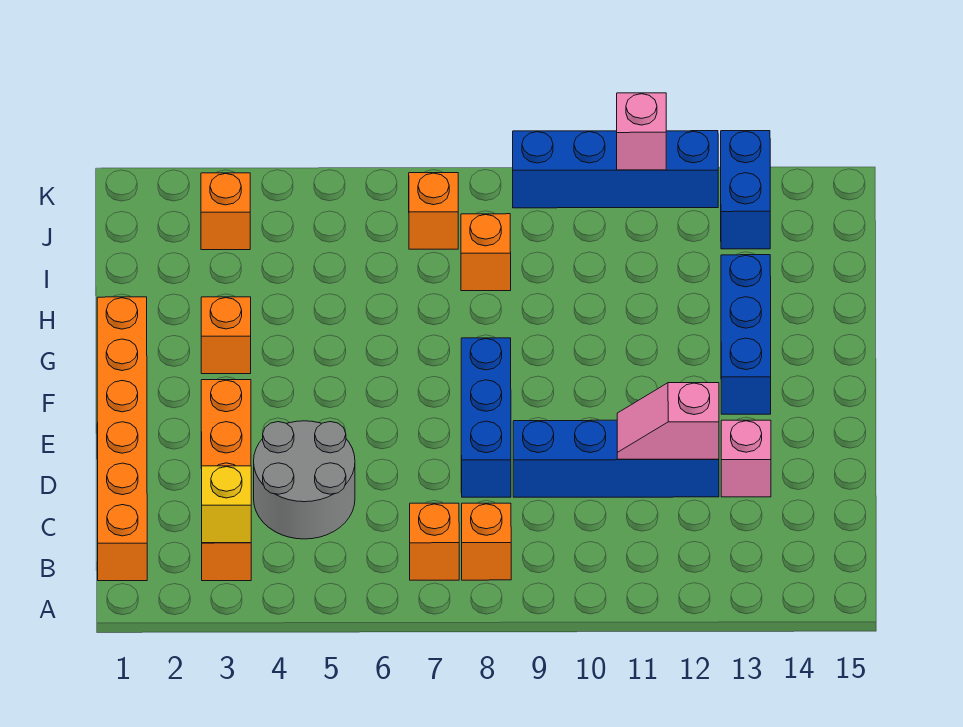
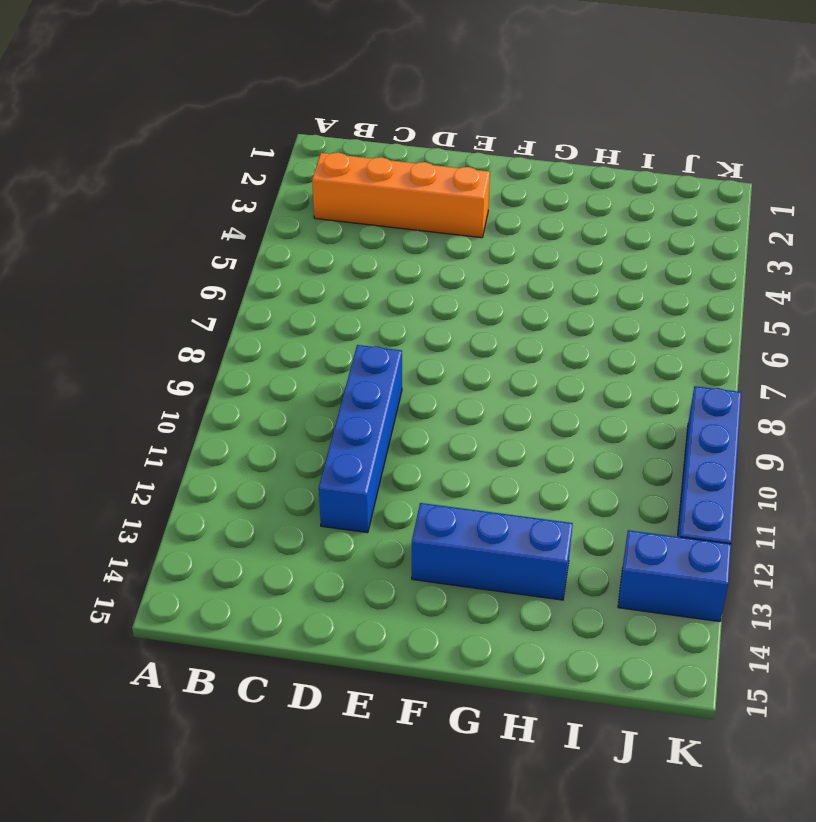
none -> orange brick B1:G1 level 1
none -> orange brick B7 level 1
none -> orange brick B8 level 1

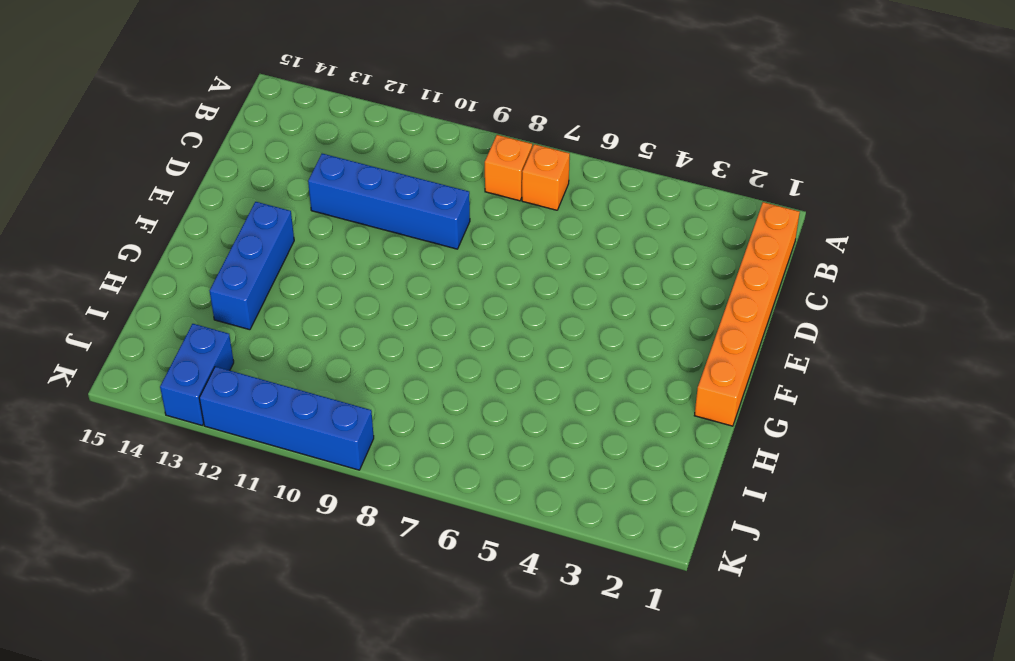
none -> orange brick B3:E3 level 1
none -> grey round brick C4:D5 level 1
none -> blue brick D8:F8 level 1

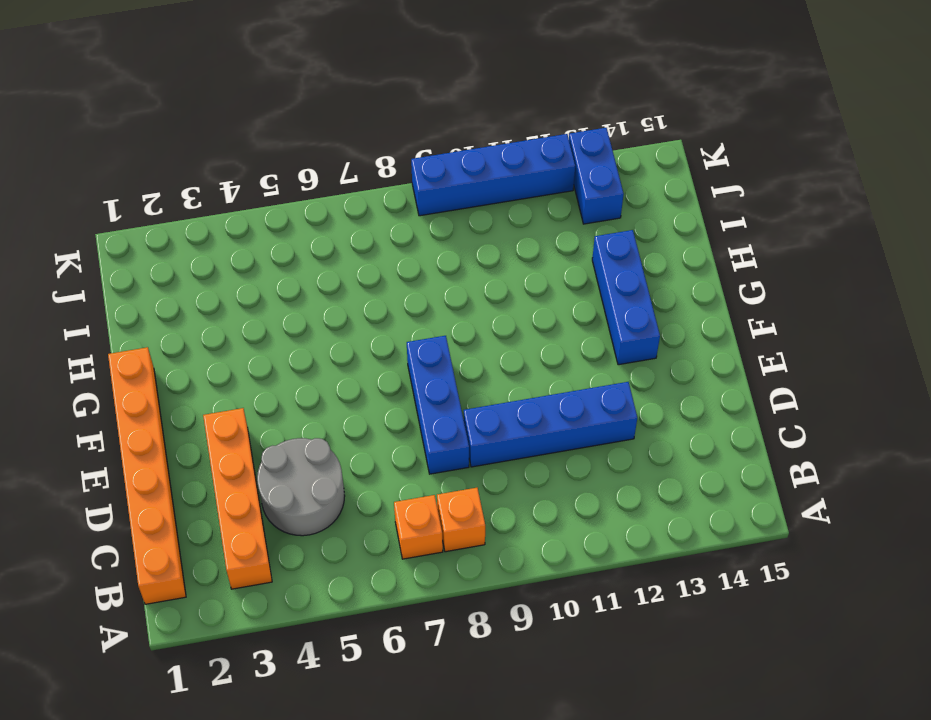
none -> pink brick D13 level 1
none -> orange brick G3 level 1
none -> orange brick I8 level 1

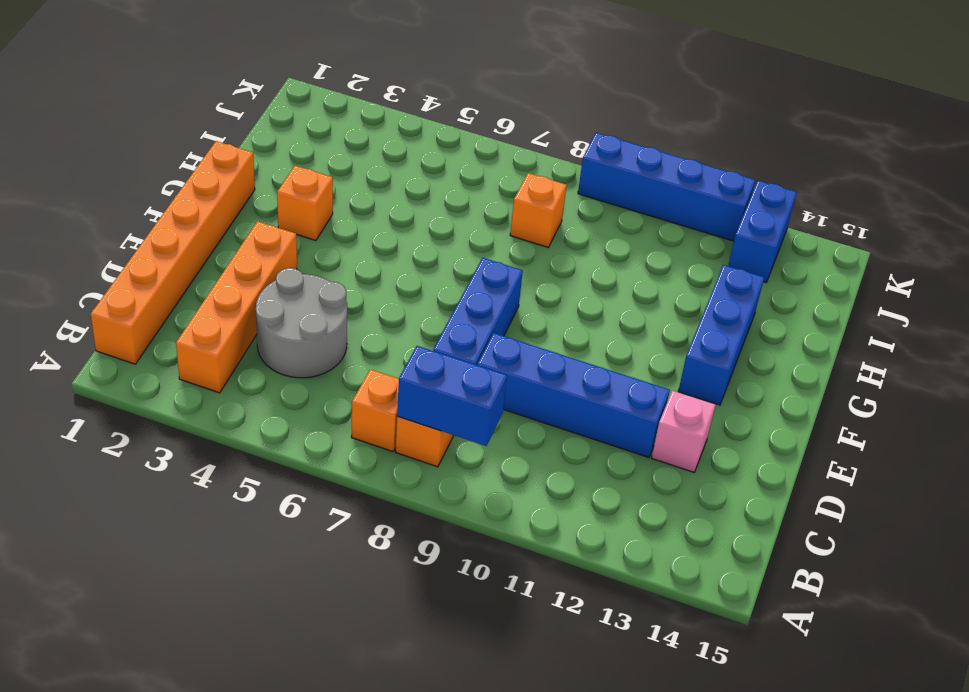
blue brick B8:B9 level 2 -> none
none -> orange brick J3 level 1
none -> orange brick J7 level 1
none -> yellow brick B3 level 2

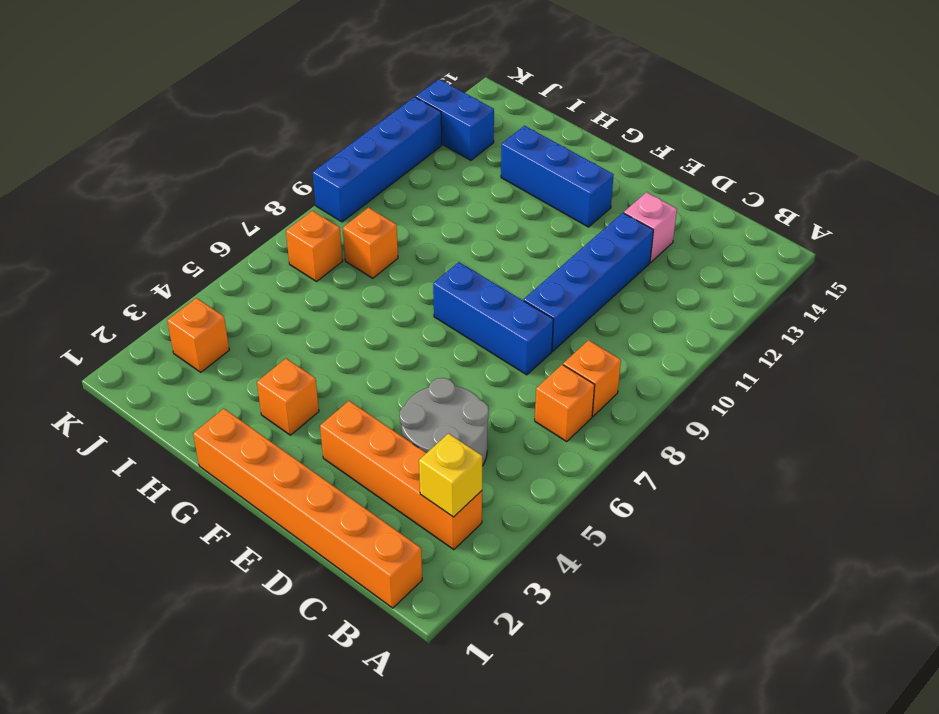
none -> pink slope D11:D12 level 2 top 12
none -> pink brick K11 level 2

